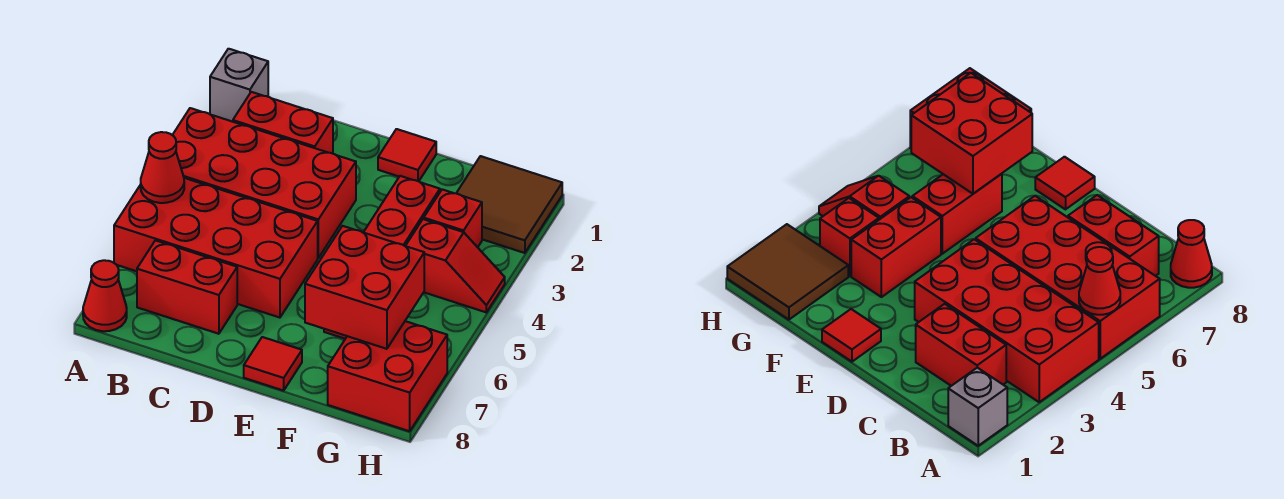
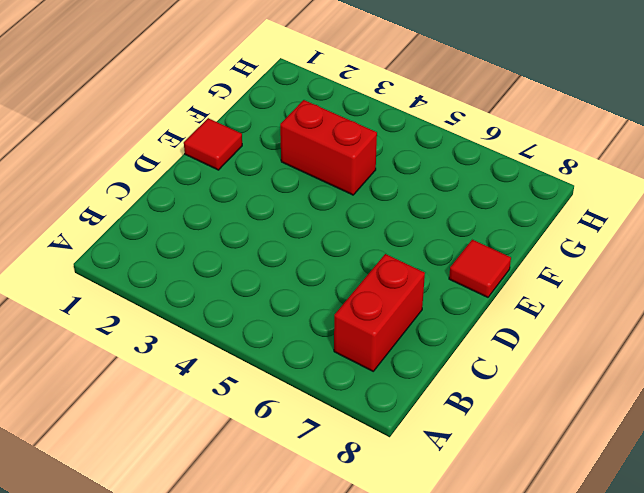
none -> grey brick A1 level 1
none -> red brick A3:D4 level 1
none -> red brick A5:D6 level 1

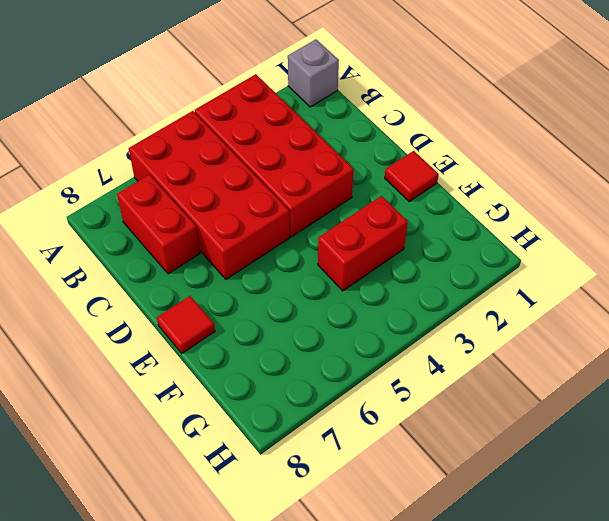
none -> red cone A8 level 1
none -> red brick B2:C2 level 1
none -> red brick F5:F6 level 1

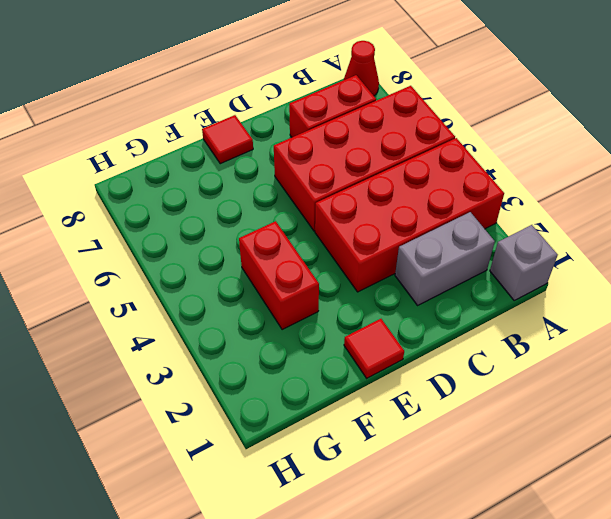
grey brick B2:C2 level 1 -> red brick B2:C2 level 1
none -> red brick F5:F6 level 1
none -> brown tile G1:H2 level 1
none -> red brick G3 level 1

